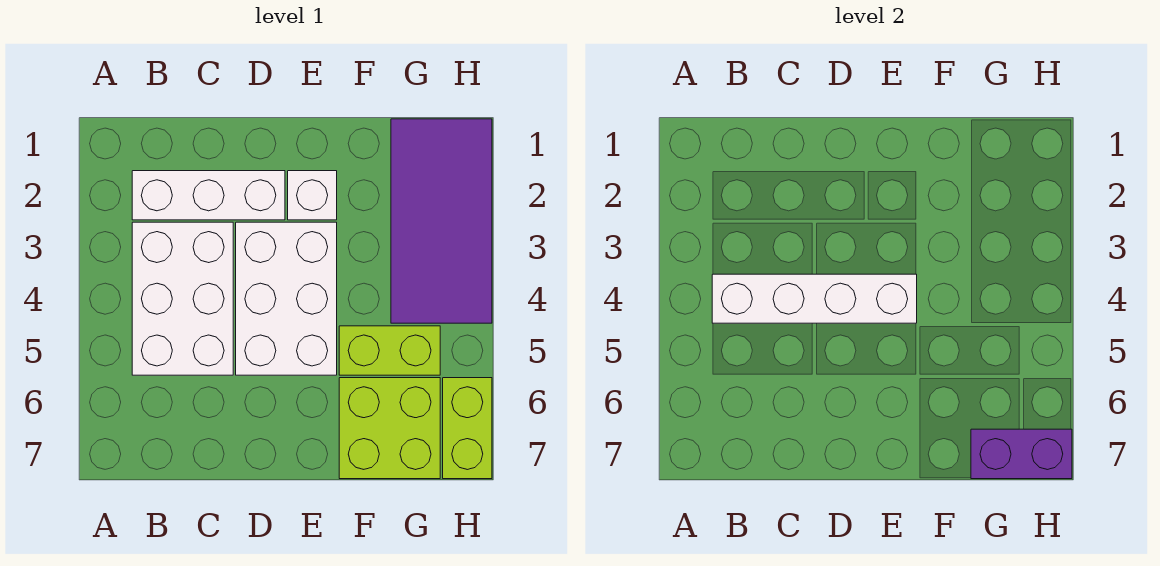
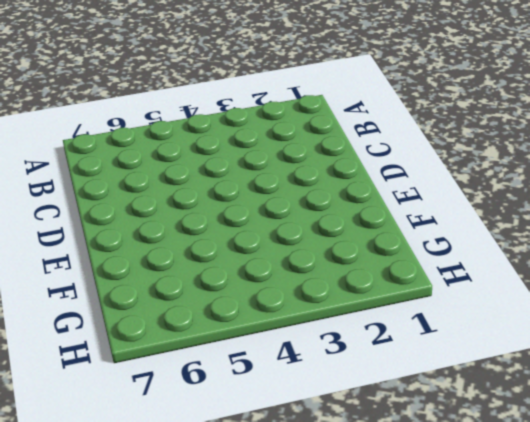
none -> white brick B2:D2 level 1
none -> white brick B3:C5 level 1

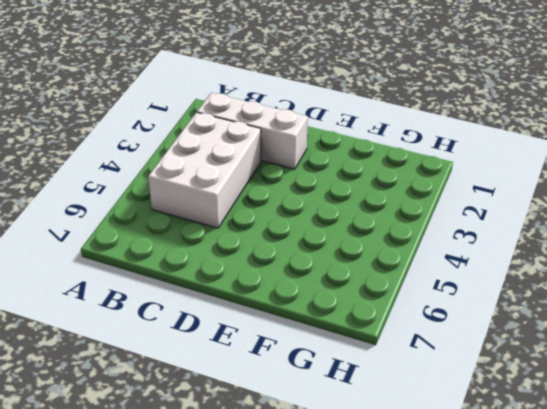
none -> white brick D3:E5 level 1
none -> white brick E2 level 1

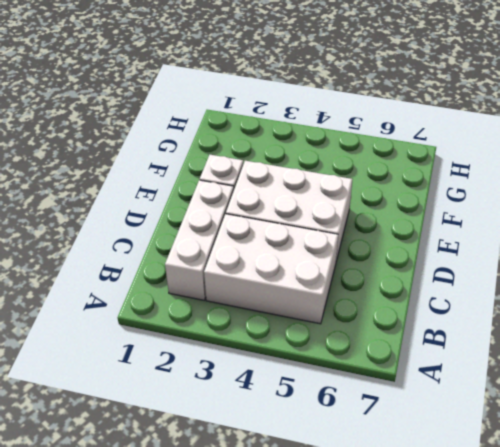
none -> lime brick F5:G5 level 1
none -> lime brick F6:G7 level 1

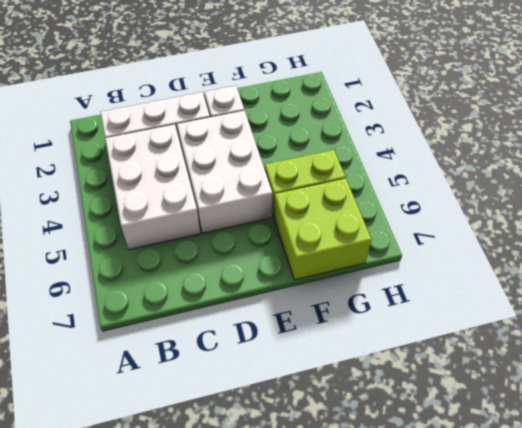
none -> purple tile G1:H4 level 1
none -> lime brick H6:H7 level 1

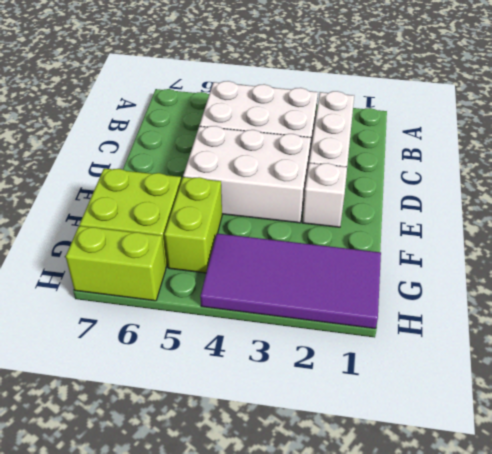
none -> white brick B4:E4 level 2
none -> purple brick G7:H7 level 2

